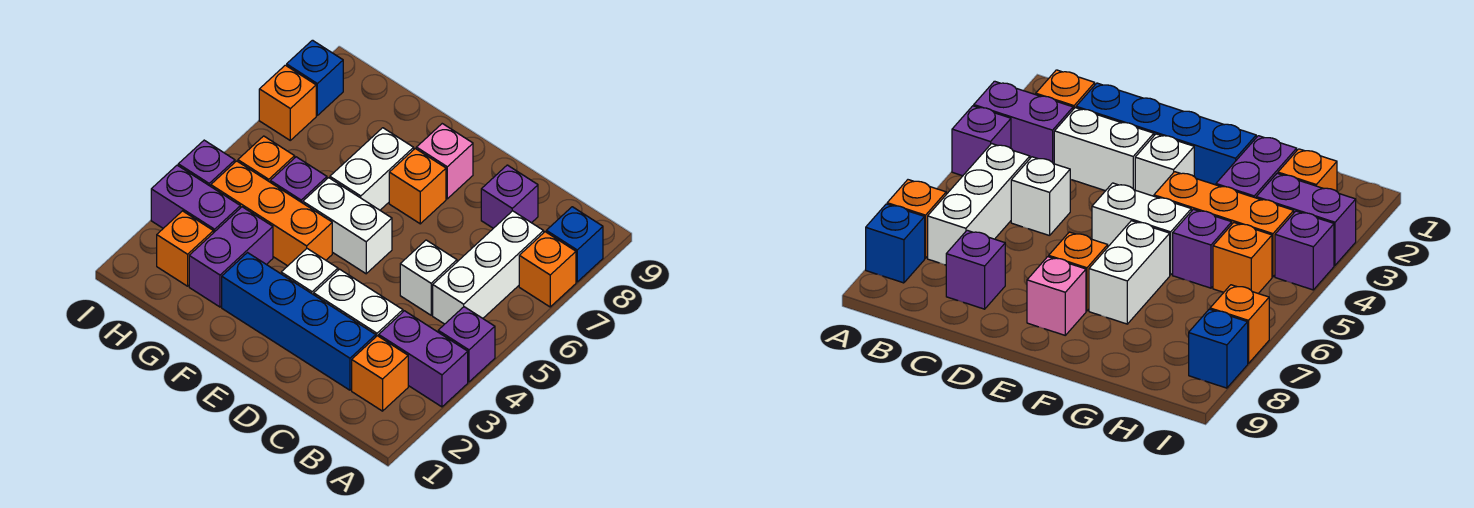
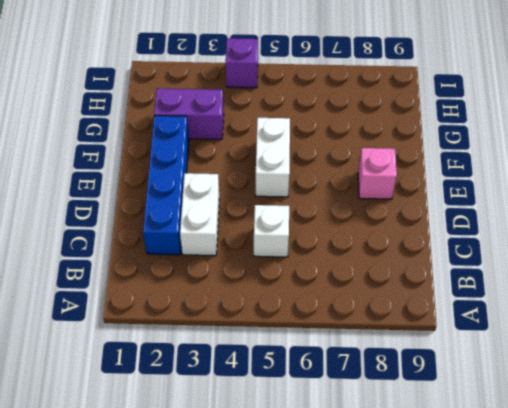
none -> purple brick A3:B3 level 1
none -> purple brick A4 level 1
none -> orange brick A7 level 1

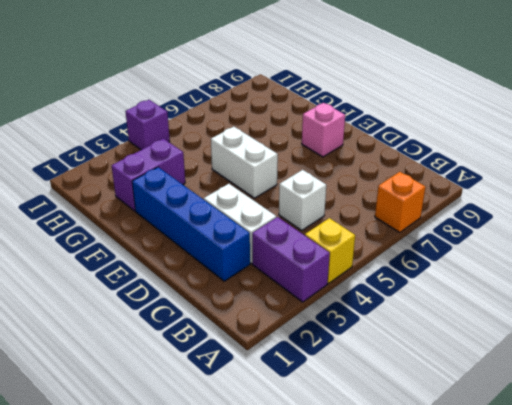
yellow brick A4 level 1 -> purple brick A4 level 1
none -> blue brick A8 level 1
none -> orange brick B2 level 1
none -> white brick B5:B7 level 1

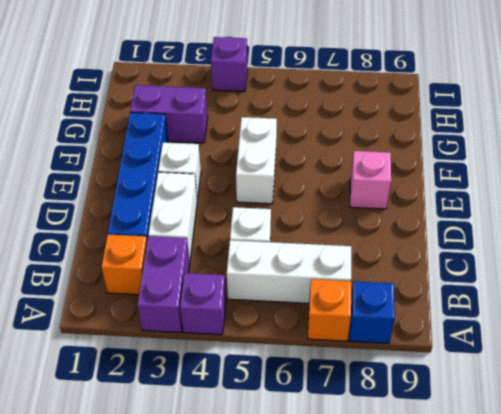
none -> purple brick C8 level 1
none -> orange brick E7 level 1
none -> orange brick F4:H4 level 1

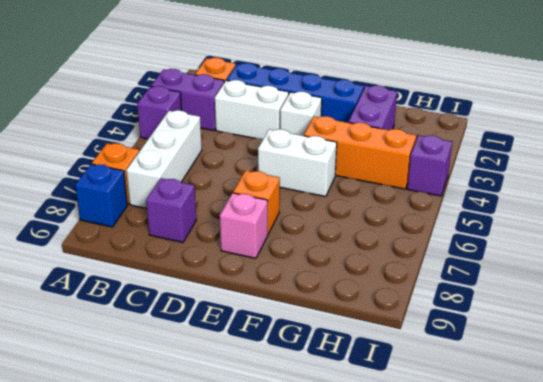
none -> white brick C5 level 1
none -> white brick F6:F7 level 1
none -> purple brick G5 level 1

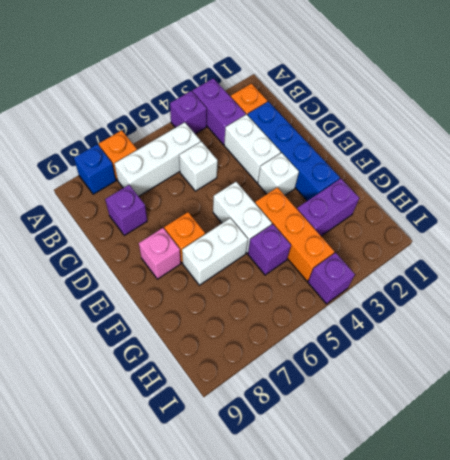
none -> orange brick H2 level 1
none -> purple brick H3:I3 level 1
none -> orange brick H5 level 1

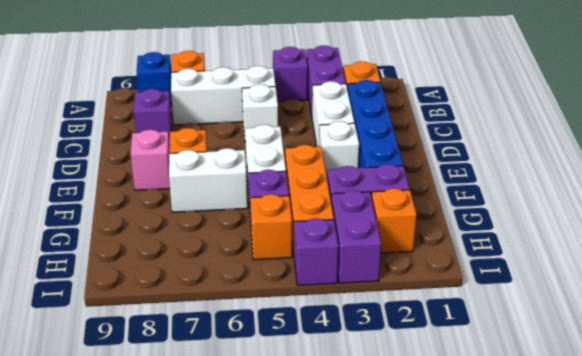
none -> orange brick I7 level 1
none -> blue brick I8 level 1

